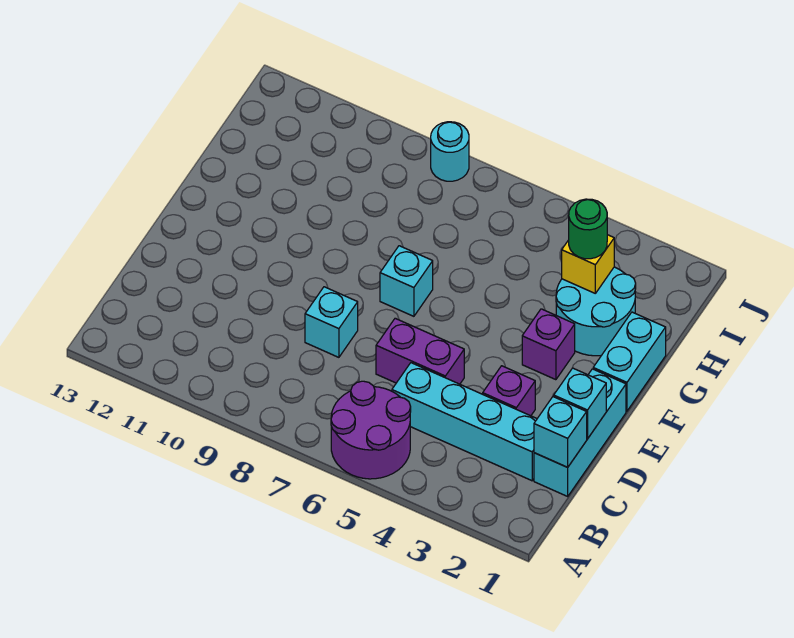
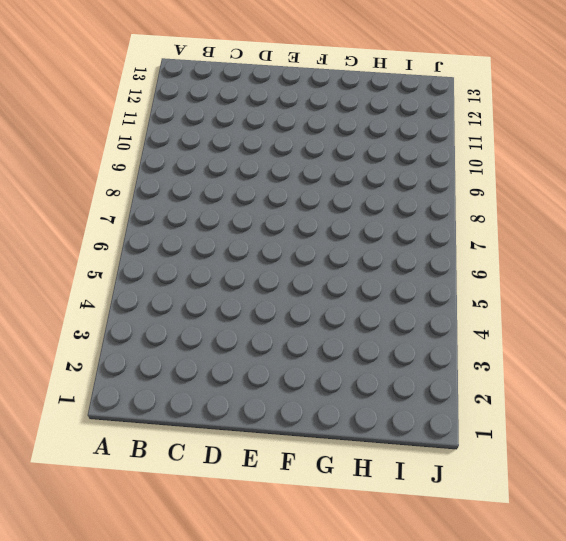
none -> purple round brick A5:B6 level 1
none -> cyan brick C1:E1 level 1
none -> cyan brick C2:C5 level 1

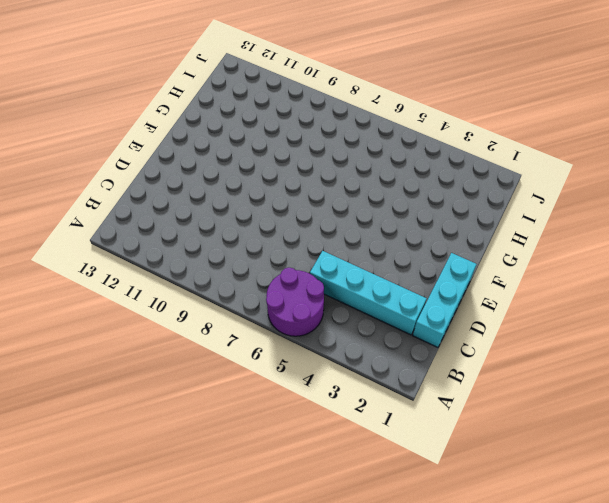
none -> purple brick D3 level 1
none -> purple brick D5:D6 level 1
none -> cyan brick D8 level 1

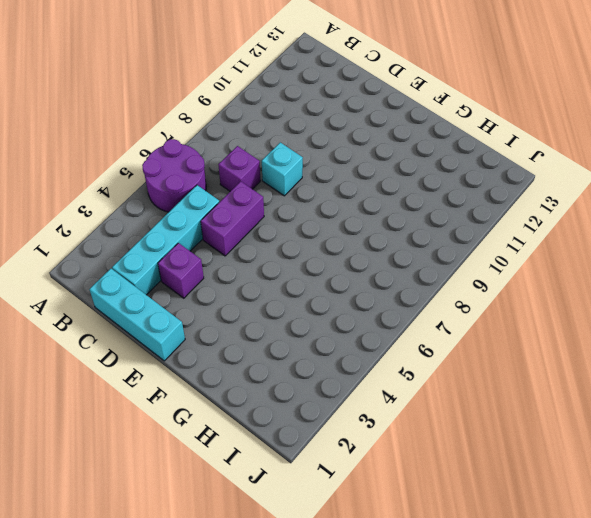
purple brick C7 level 1 -> purple brick F3 level 1
none -> cyan brick F1:G1 level 1
none -> cyan brick F7 level 1
none -> cyan round brick G2:H3 level 1

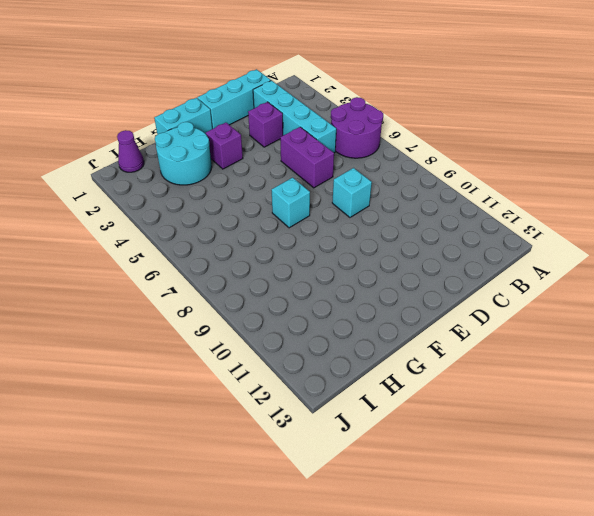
purple cone I1 level 1 -> none
none -> cyan round brick J8 level 1
none -> cyan brick C1 level 2
none -> cyan brick D1 level 2

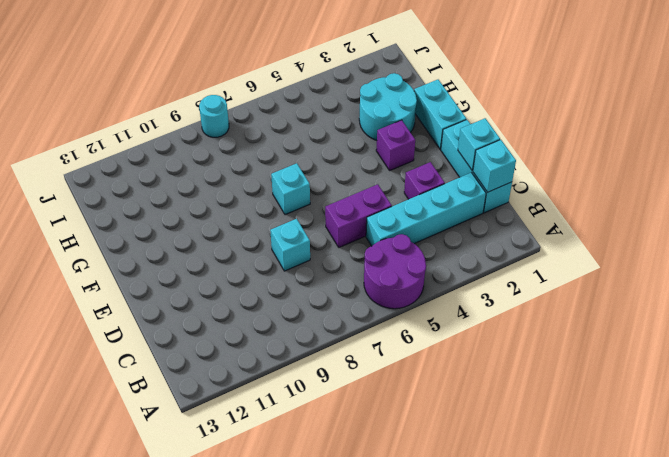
none -> yellow brick H3 level 2
none -> green round brick H3 level 3

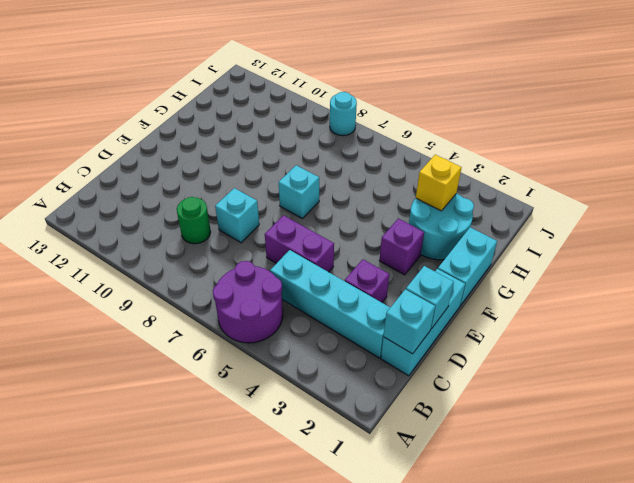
green round brick C9 level 1 -> green round brick H3 level 3

